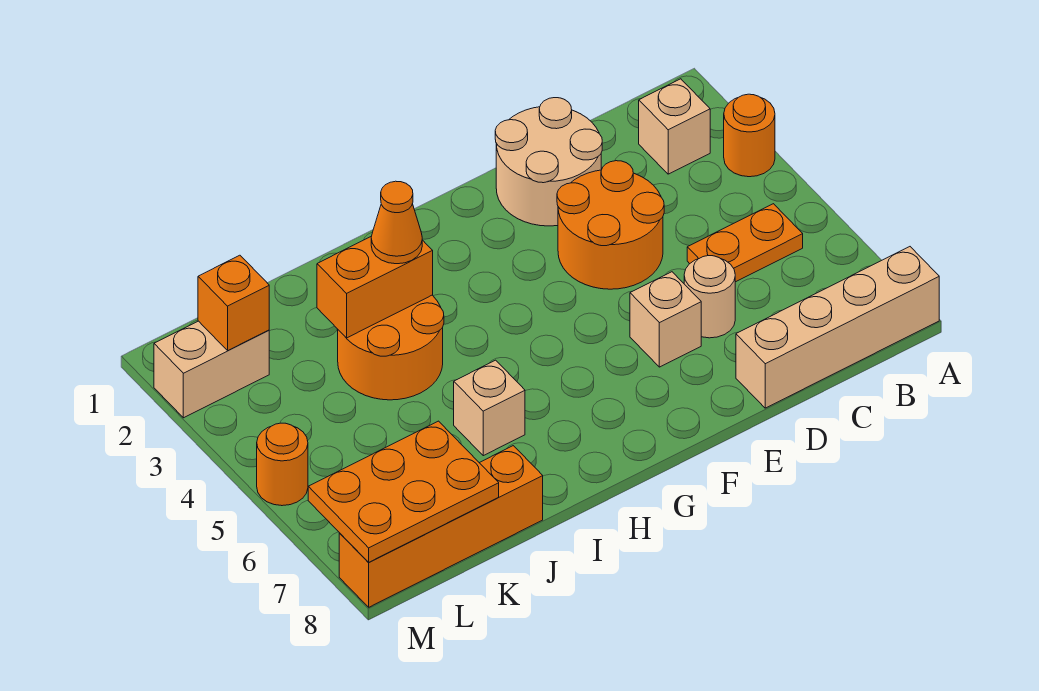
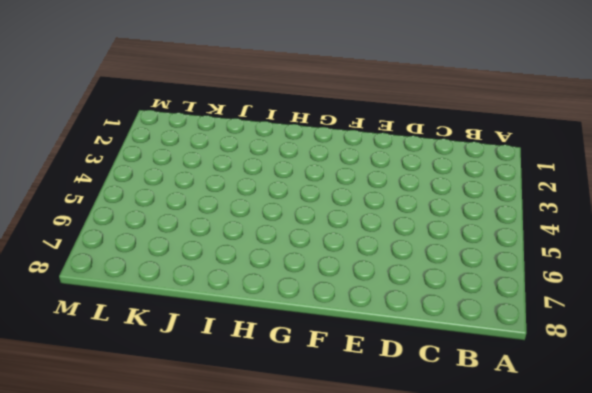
none -> orange round brick A3 level 1
none -> tan brick A8:D8 level 1
none -> tan brick B2 level 1

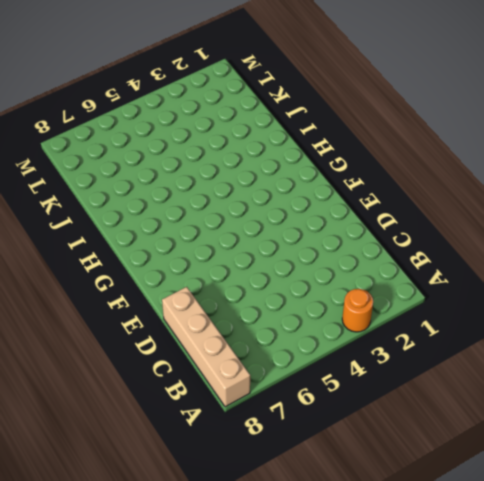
none -> tan brick B2 level 1
none -> orange plate B5:C5 level 1
none -> tan round brick D1:E2 level 1

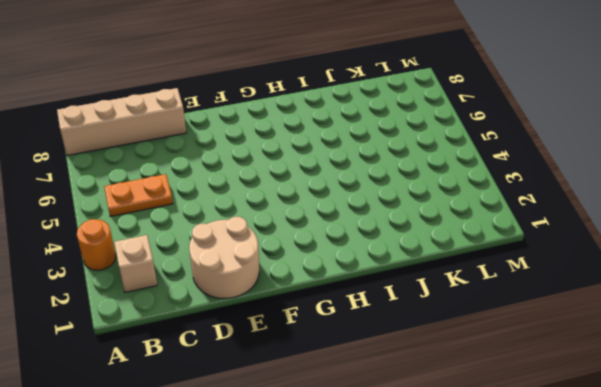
none -> orange round brick D3:E4 level 1
none -> tan round brick D6 level 1
none -> tan brick E6 level 1

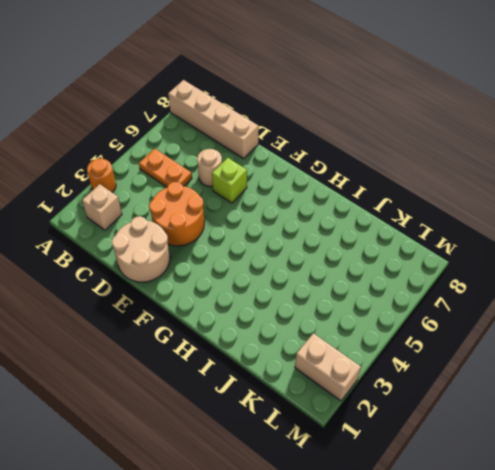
lime brick E6 level 1 -> tan brick E6 level 1
none -> orange round brick I3:J4 level 1
none -> tan brick I6 level 1
none -> orange brick J8:M8 level 1

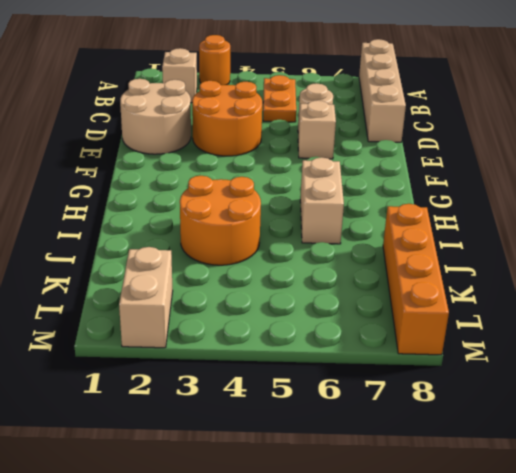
tan brick H6:I6 level 1 -> tan brick I6 level 1
none -> orange round brick M5 level 1
none -> orange brick I3:J3 level 2
none -> orange plate K7:M8 level 2

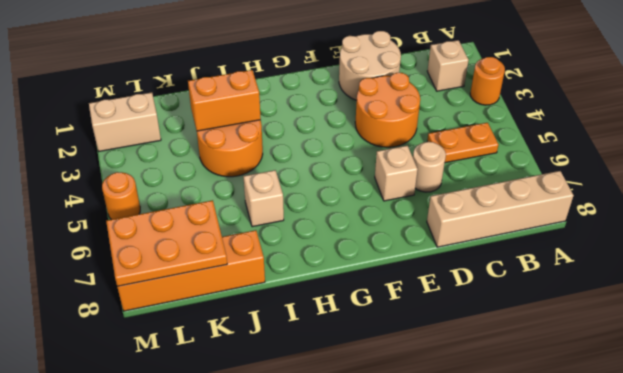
none -> orange brick L2 level 2
none -> orange cone I3 level 3

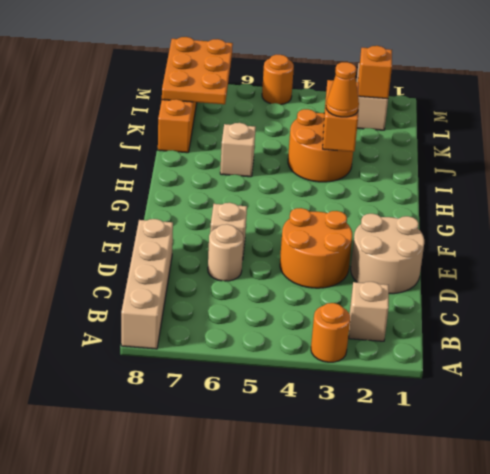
none -> orange plate B5:C5 level 1

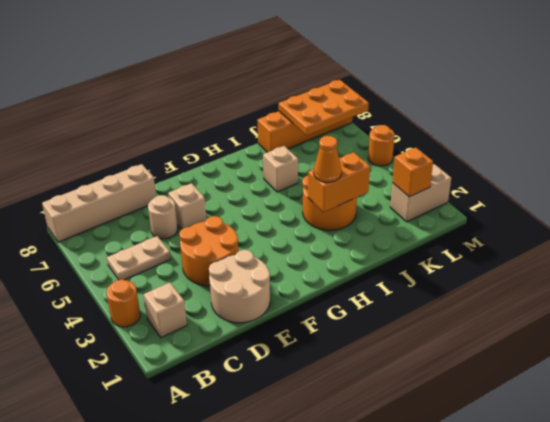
tan plate B5:C5 level 1 -> orange plate B5:C5 level 1

